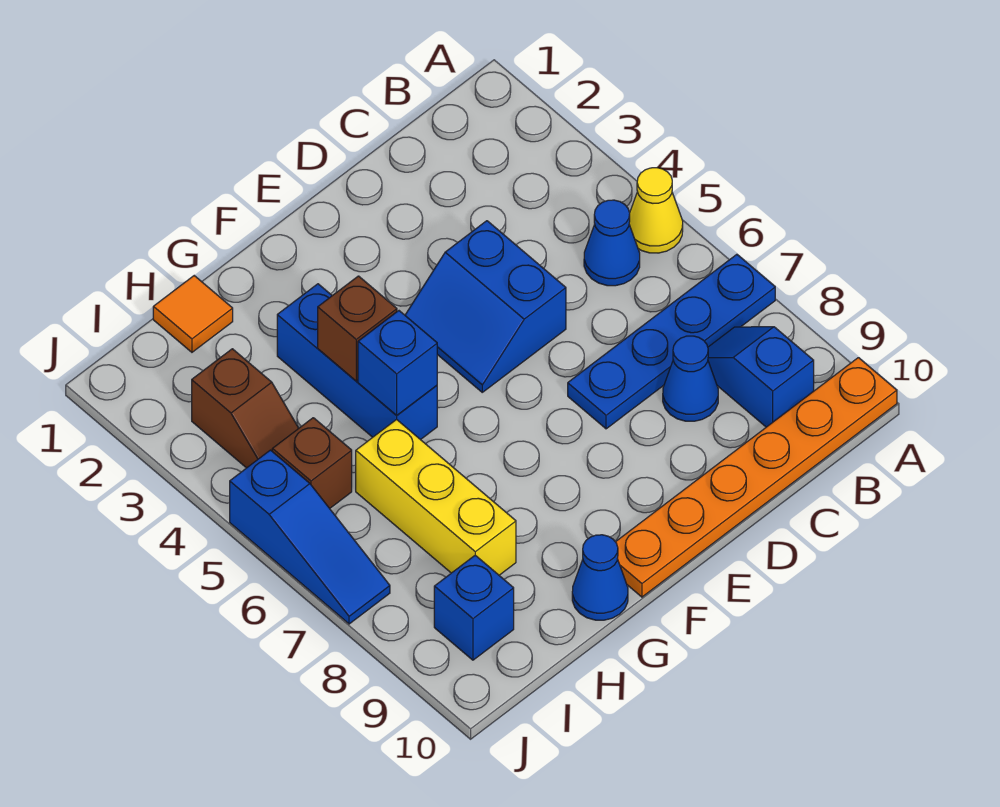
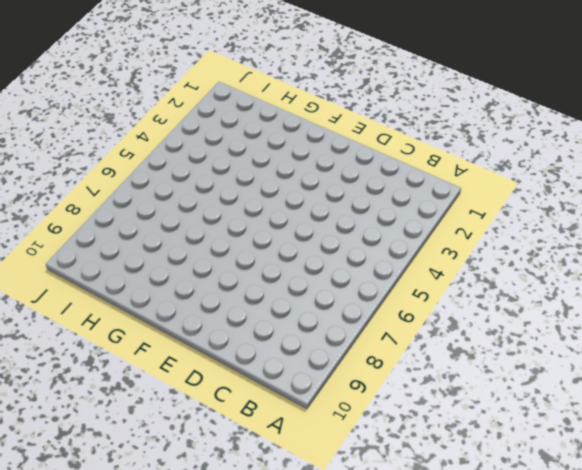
none -> yellow cone A5 level 1
none -> blue plate A7:D7 level 1
none -> orange plate A10:F10 level 1

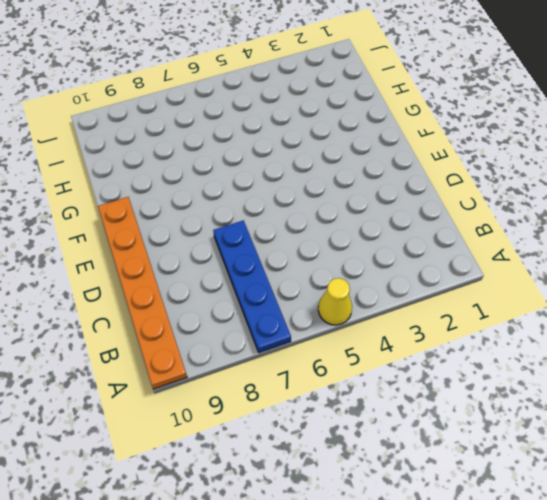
none -> blue cone B5 level 1
none -> blue slope B8:B9 level 1 top 9
none -> blue cone C8 level 1

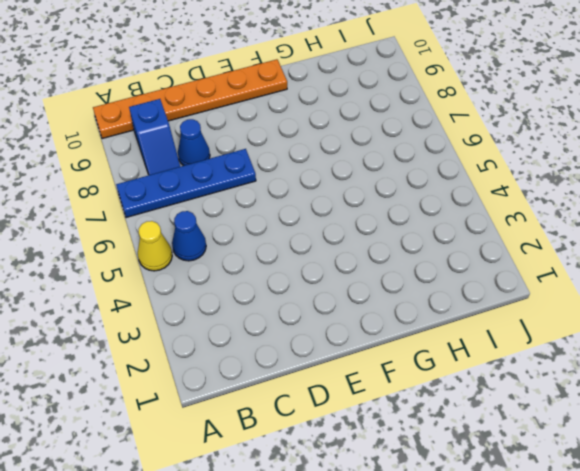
none -> blue slope D4:E5 level 1 top D
none -> blue brick G3:G5 level 1
none -> blue cone G10 level 1

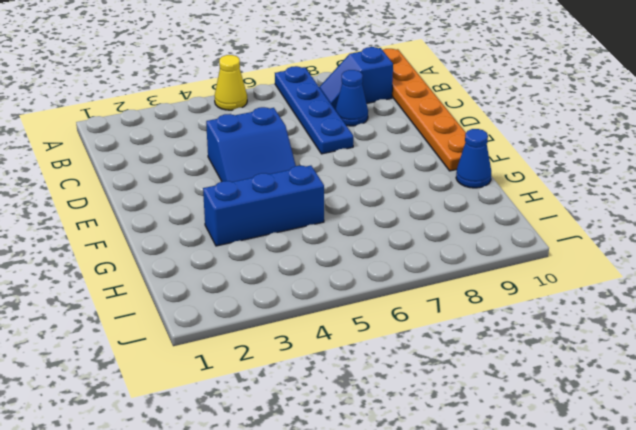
none -> blue cone B5 level 1
none -> orange tile H1 level 1
none -> yellow brick H6:H8 level 1

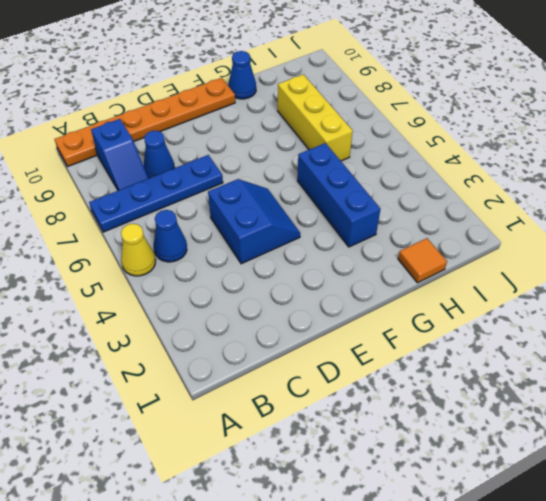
none -> brown slope I3:I4 level 1 top 3
none -> brown brick I5 level 1
none -> blue brick I9 level 1

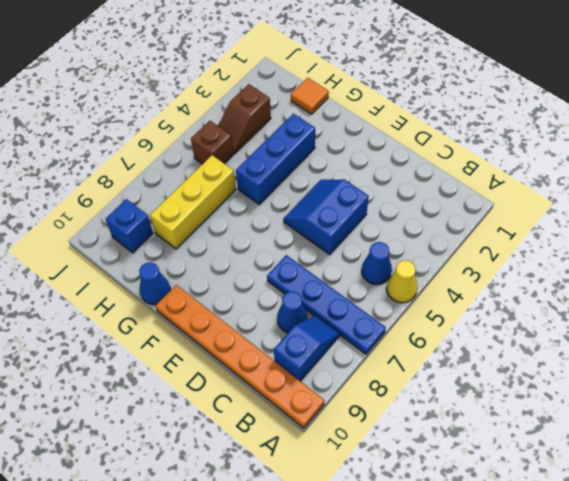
none -> blue slope J5:J7 level 1 top 5
none -> brown brick G4 level 2
none -> blue brick G5 level 2

